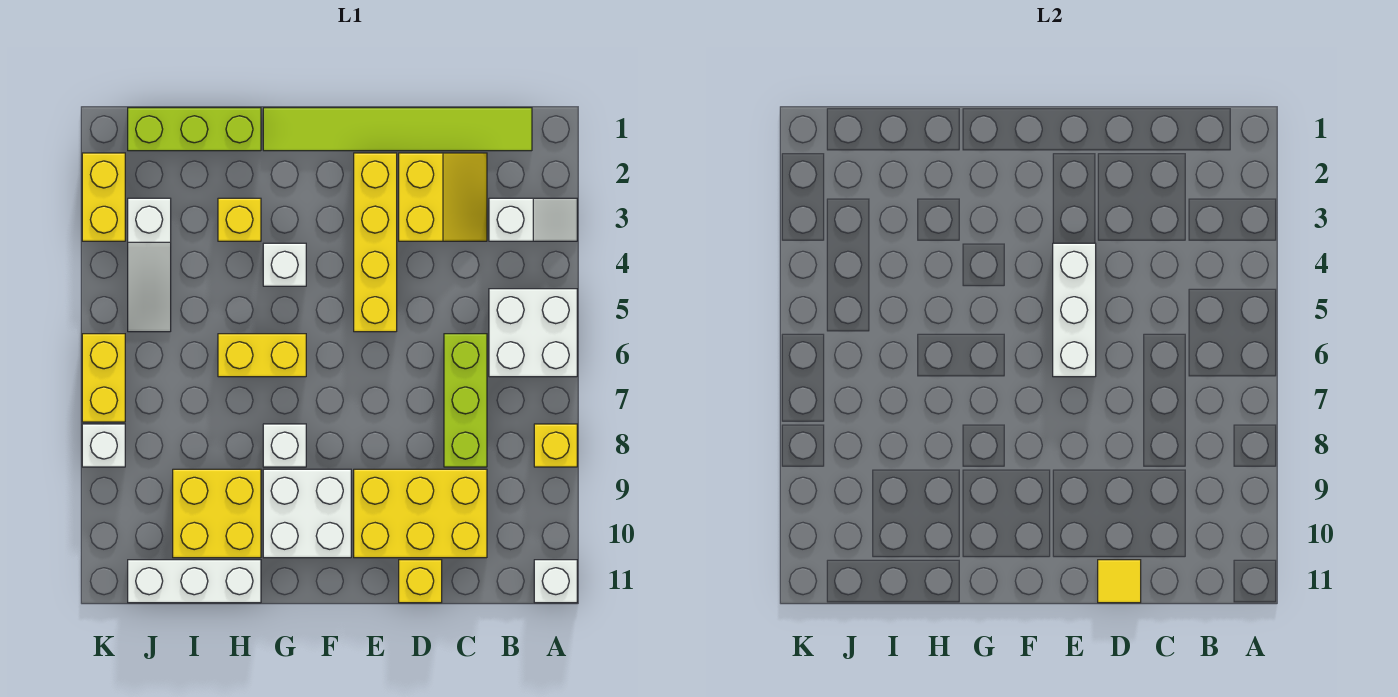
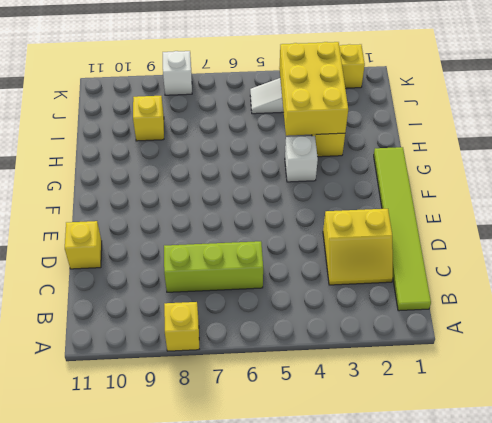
yellow brick H3:J4 level 2 -> yellow brick C9:E10 level 1
yellow brick I9 level 1 -> yellow brick H9:I10 level 1
none -> white slope A3:B3 level 1 top B
none -> white brick A5:B6 level 1
none -> white brick A11 level 1

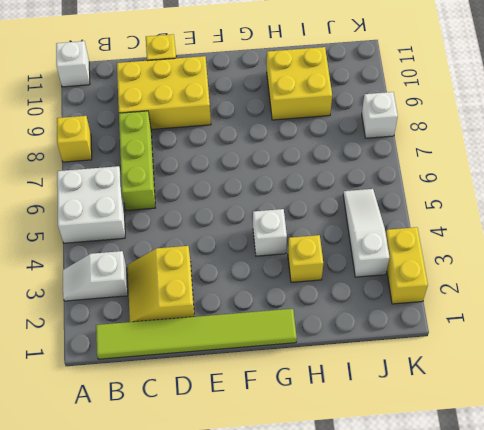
none -> yellow brick E2:E5 level 1
none -> white brick F9:G10 level 1
none -> yellow brick G6:H6 level 1

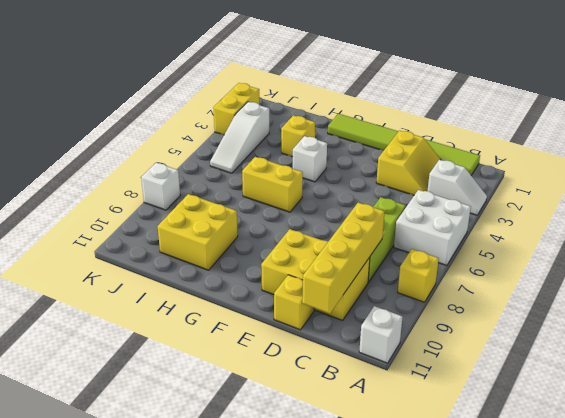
yellow brick C8:C11 level 2 -> yellow brick E2:E5 level 1
none -> white brick F9:G10 level 1
none -> white brick G8 level 1
none -> lime brick H1:J1 level 1

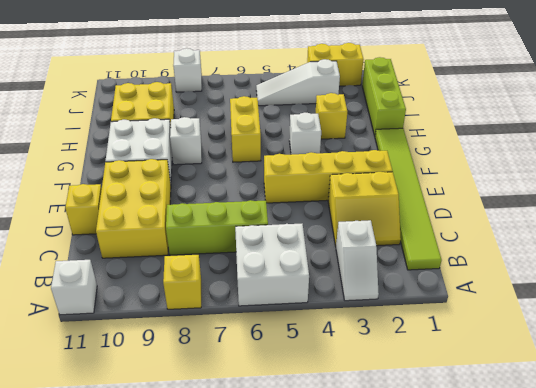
none -> white brick H11:J11 level 1
none -> yellow brick K6:K7 level 1
none -> yellow tile D11 level 2

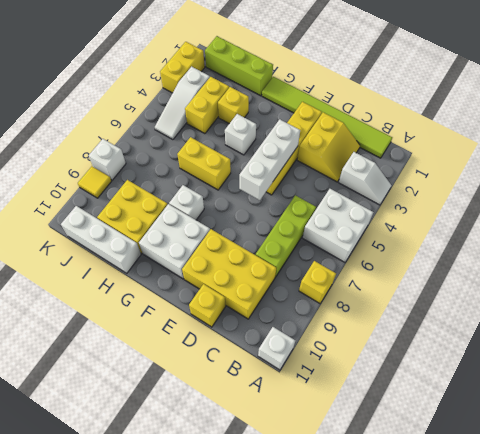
yellow brick I3:I4 level 1 -> yellow brick K6:K7 level 1
yellow tile K9 level 1 -> yellow tile D11 level 2

